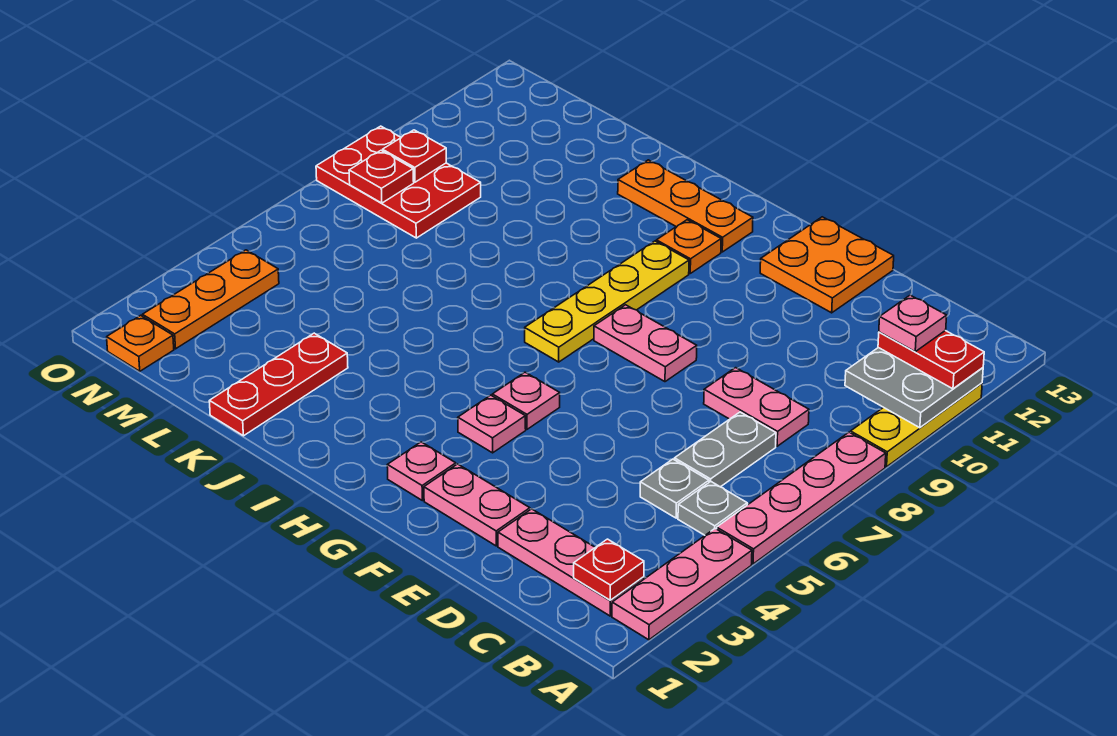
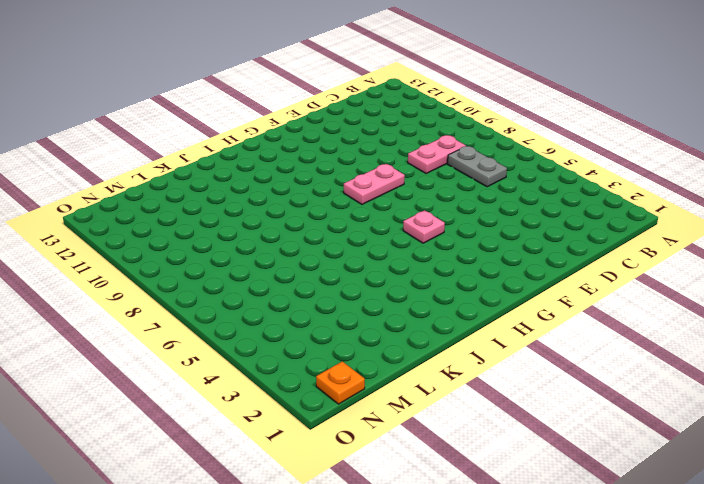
none -> pink plate A2:A4 level 1
none -> pink plate A5:A8 level 1
none -> yellow plate A9:A11 level 1

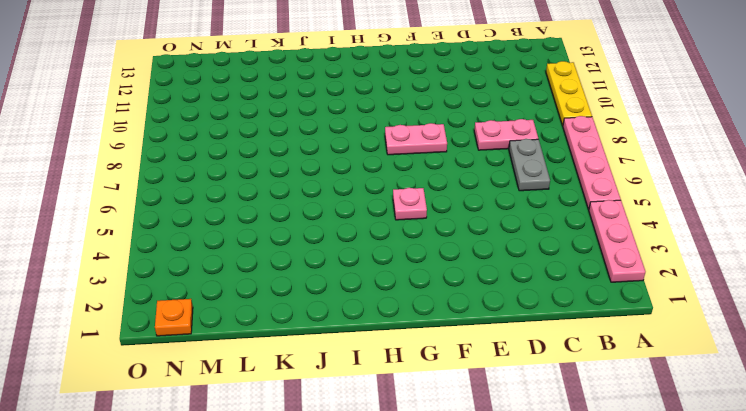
none -> pink plate B2:D2 level 1
none -> grey plate B5 level 1
none -> grey plate C5 level 1

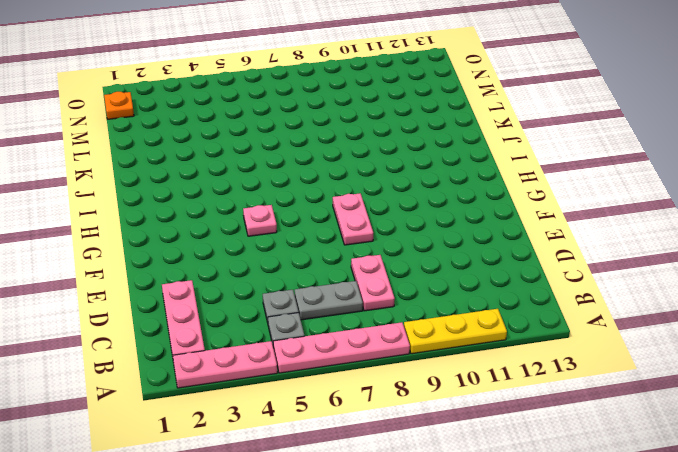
none -> pink plate E2:F2 level 1
none -> orange plate E12:F13 level 1
none -> pink plate G2 level 1

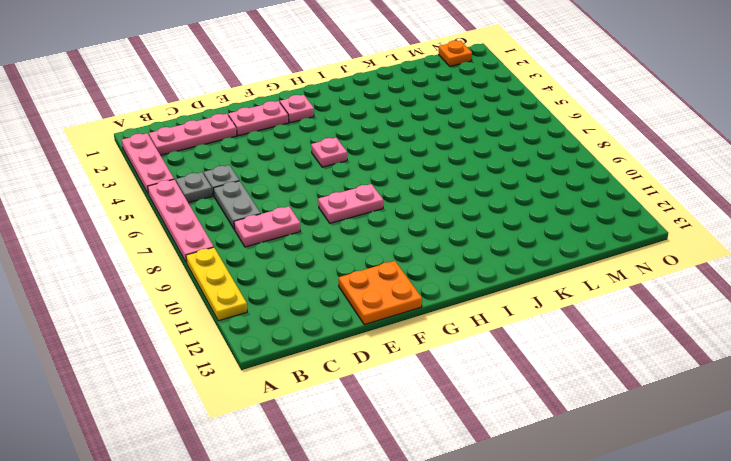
none -> pink plate G4 level 1
none -> yellow plate H7:H10 level 1
none -> orange plate H11 level 1

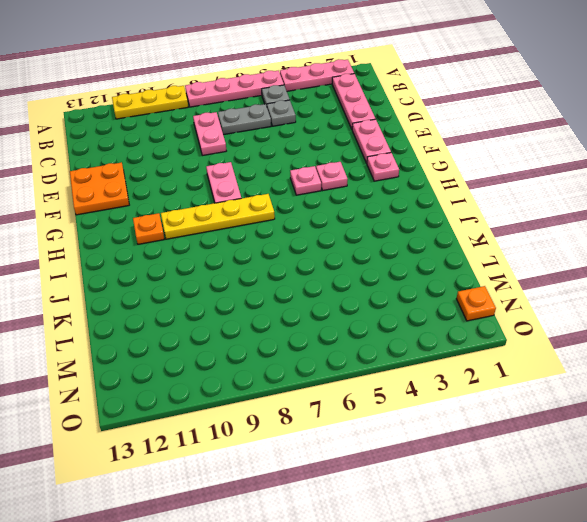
none -> orange plate H12:J12 level 1
none -> red plate K1:K3 level 1
none -> red plate M8:O9 level 1

